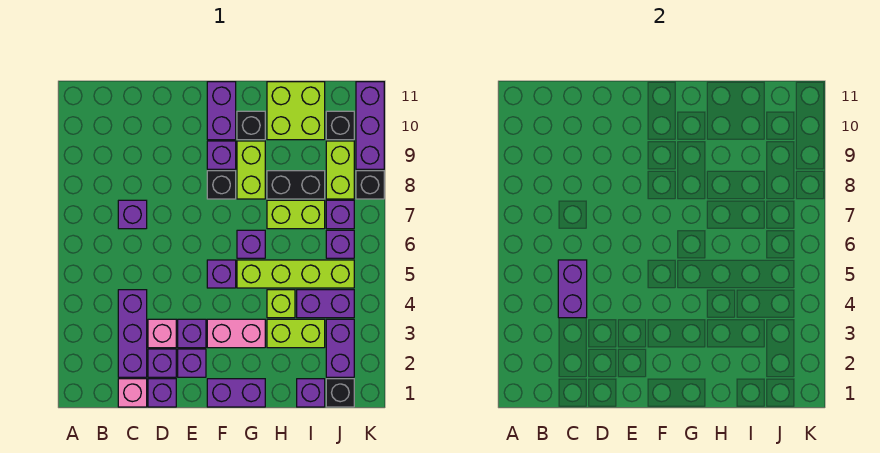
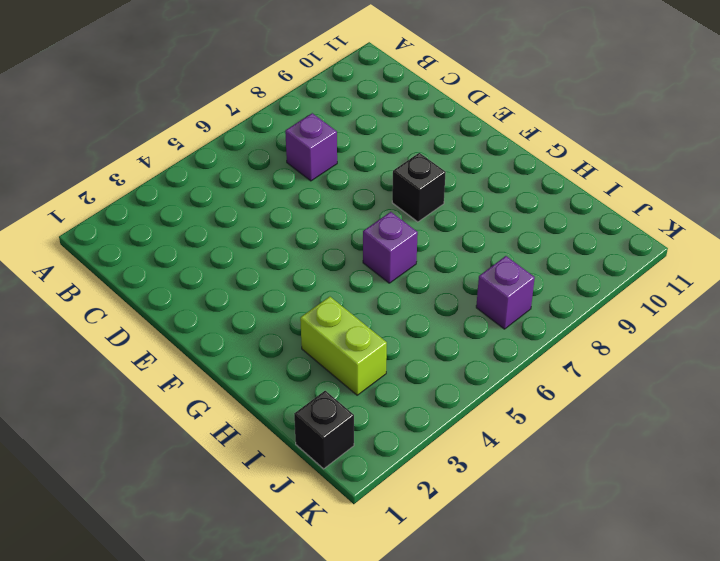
none -> pink brick C1 level 1
none -> purple brick C2:C4 level 1
none -> purple brick D1 level 1
none -> purple brick D2 level 1

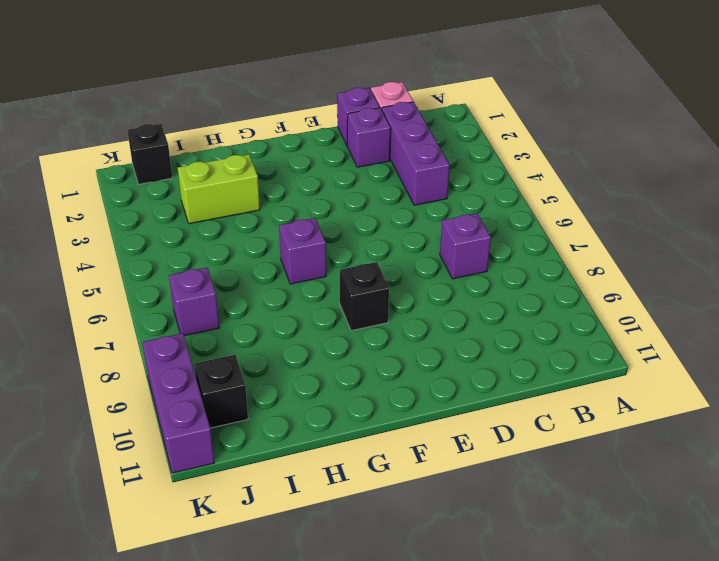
none -> pink brick D3 level 1
none -> purple brick E2 level 1
none -> purple brick E3 level 1
none -> purple brick F1:G1 level 1

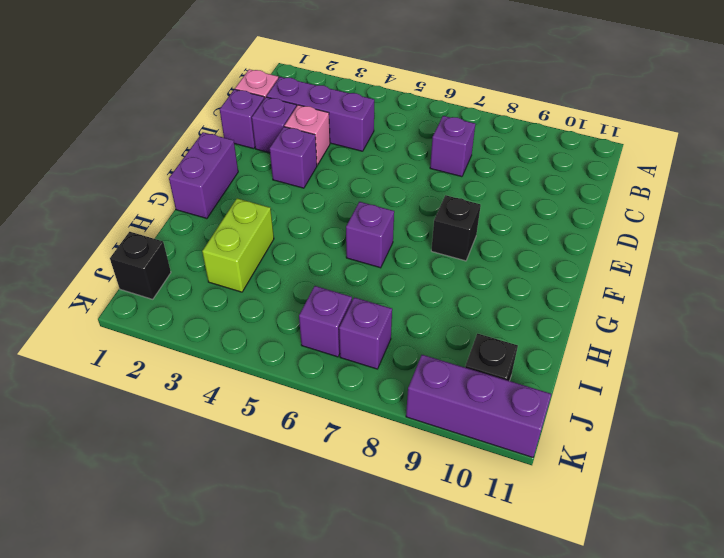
none -> purple brick E2 level 1
none -> pink brick F3:G3 level 1
none -> purple brick F5 level 1
none -> purple brick F9 level 1

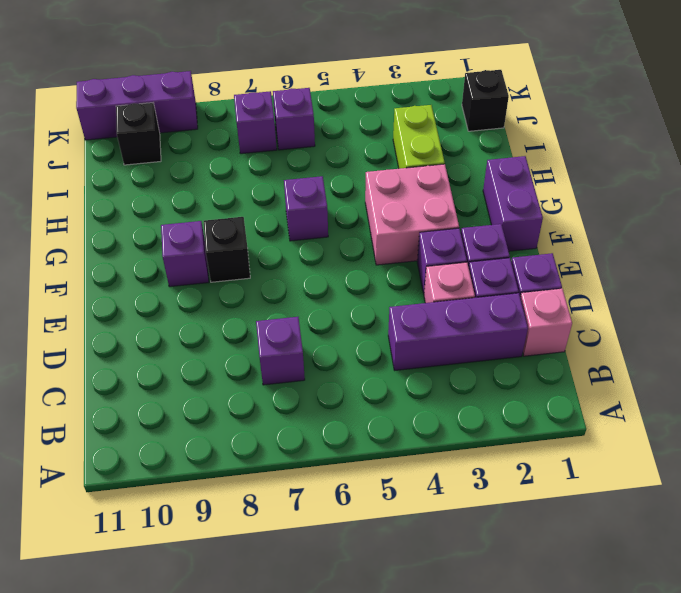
pink brick F3:G4 level 1 -> pink brick F3:G3 level 1
none -> purple brick F5 level 1
none -> purple brick F10:F11 level 1
none -> lime brick G5:J5 level 1
none -> lime brick G8:G9 level 1

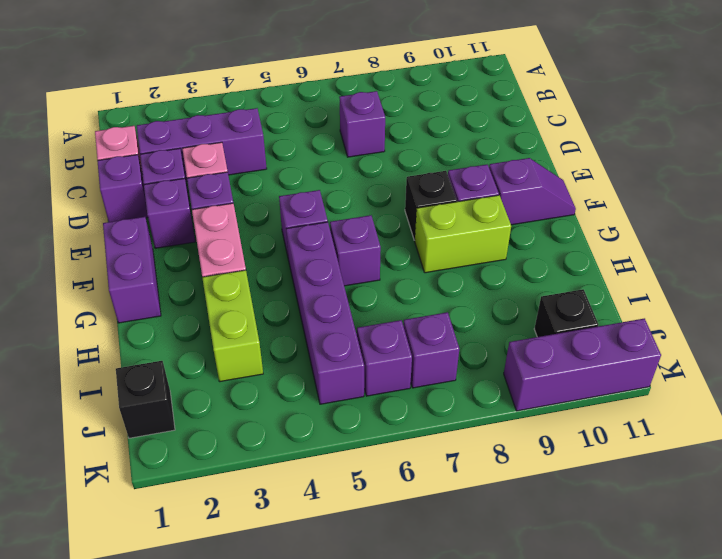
purple slope F10:F11 level 1 top 10 -> purple brick F10:F11 level 1
purple brick G5:J5 level 1 -> lime brick G5:J5 level 1
none -> black brick G10 level 1
none -> lime brick H4 level 1
none -> lime brick H7:I7 level 1
none -> black brick H8:I8 level 1

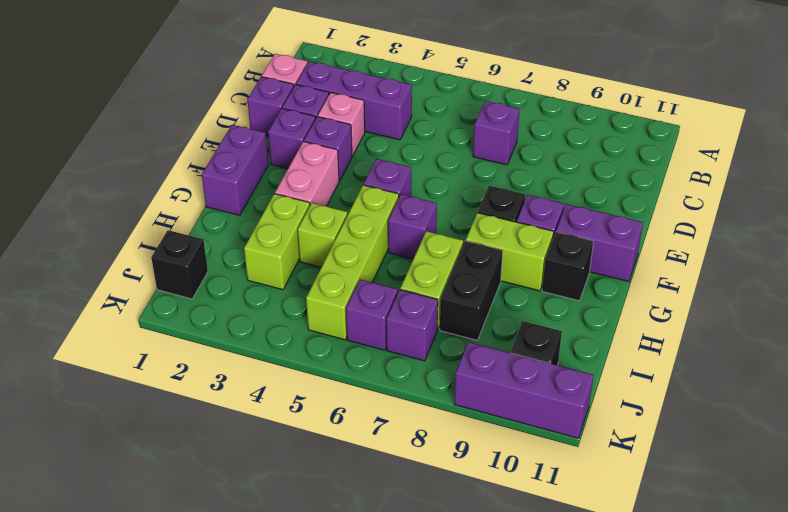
none -> lime brick H10:I11 level 1
none -> purple brick I1 level 1
none -> purple brick I4:J4 level 1
none -> purple brick J2:J3 level 1

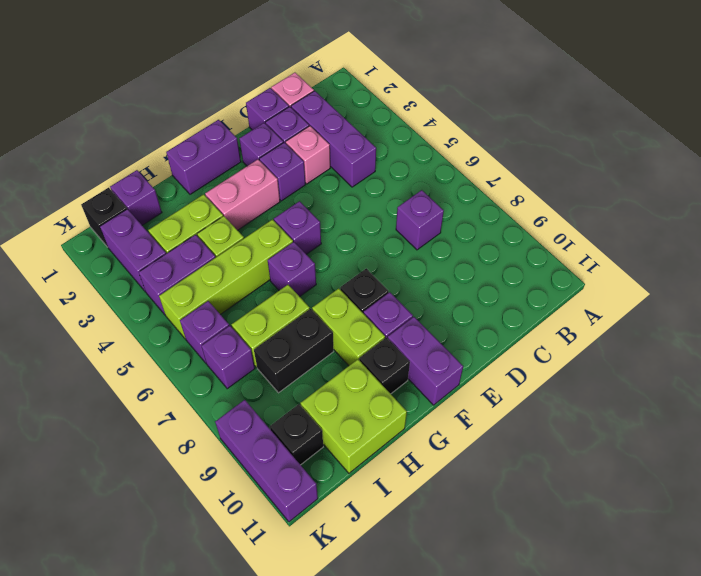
none -> lime brick J8:J9 level 1
none -> black brick K8 level 1
none -> purple brick C4:C5 level 2

